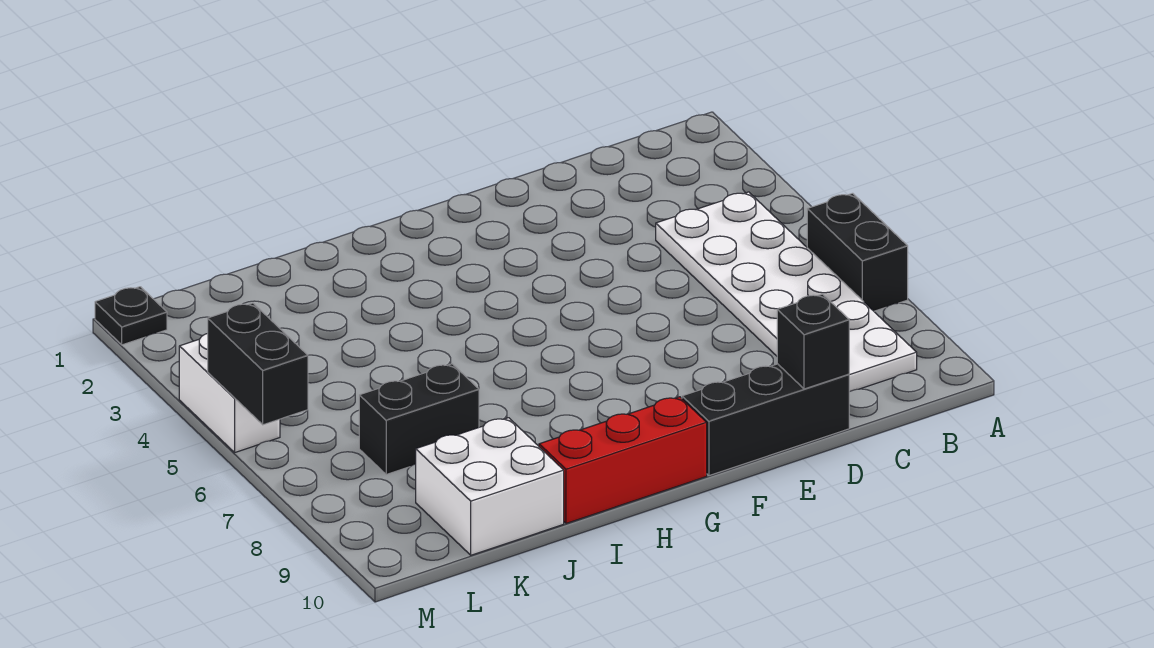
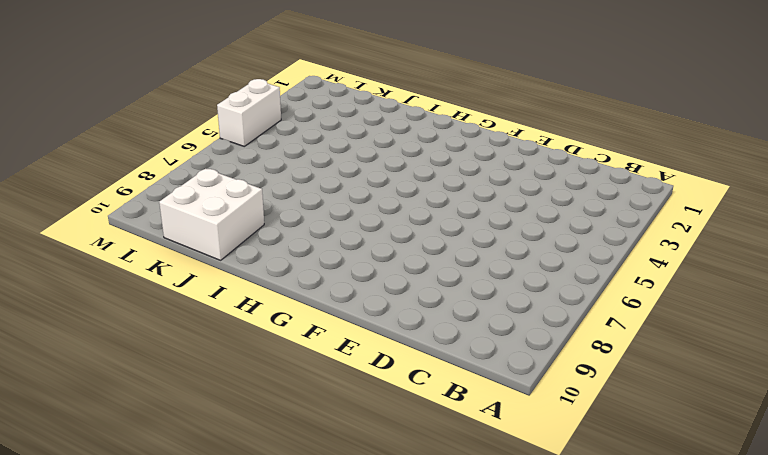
none -> black brick A6:A7 level 1
none -> white plate B4:C9 level 1

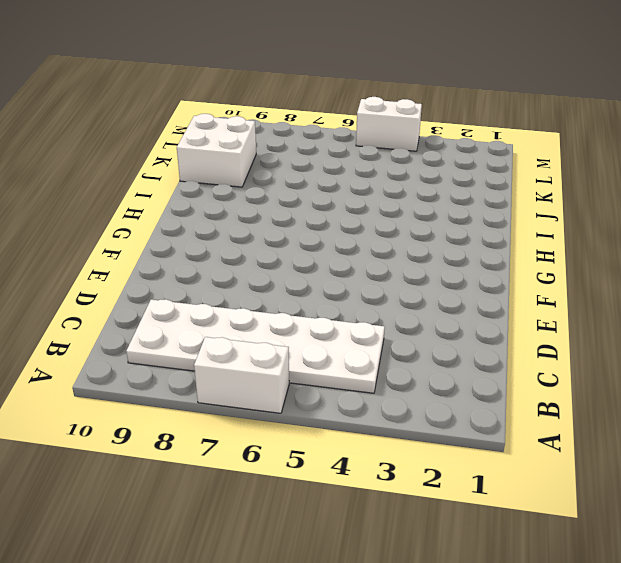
white brick A6:A7 level 1 -> black brick A6:A7 level 1
none -> black brick D10:F10 level 1
none -> red brick G10:I10 level 1

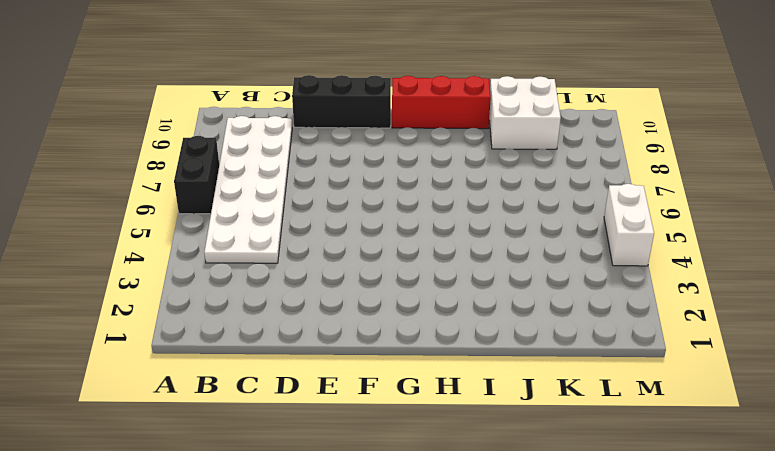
none -> black brick J7:K7 level 1
none -> black plate M1 level 1

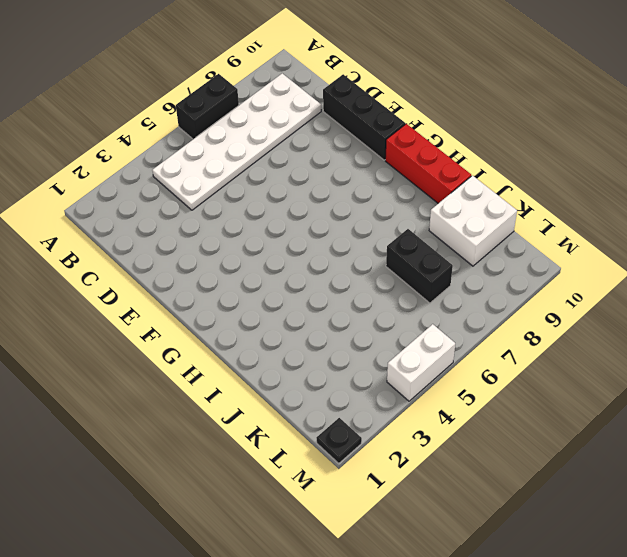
none -> black brick D10 level 2
none -> black brick M5:M6 level 2

